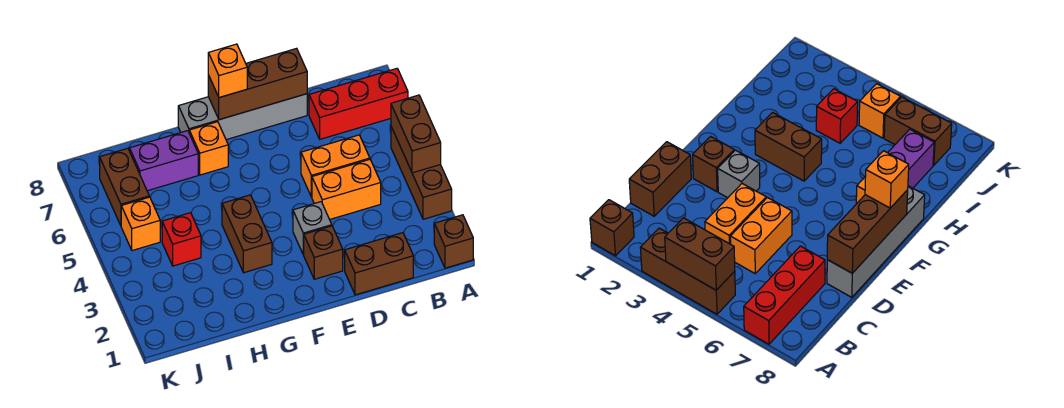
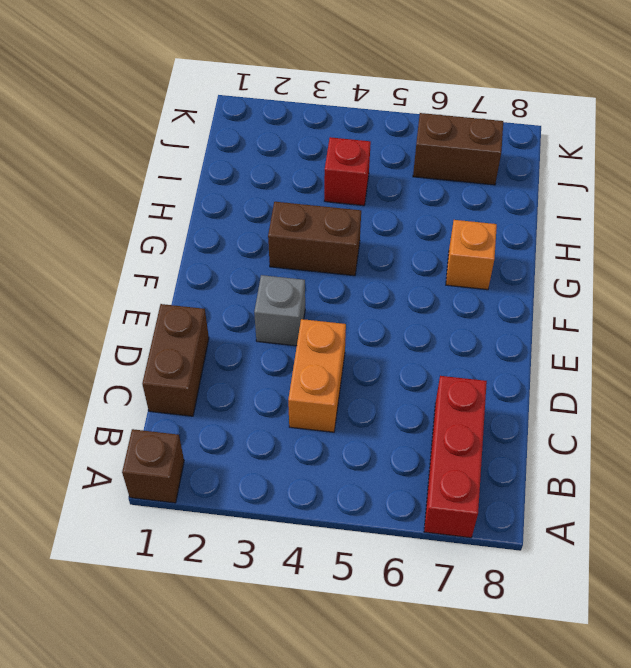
none -> brown brick A3:A5 level 1
none -> orange brick C5:D5 level 1
none -> grey brick D8:G8 level 1

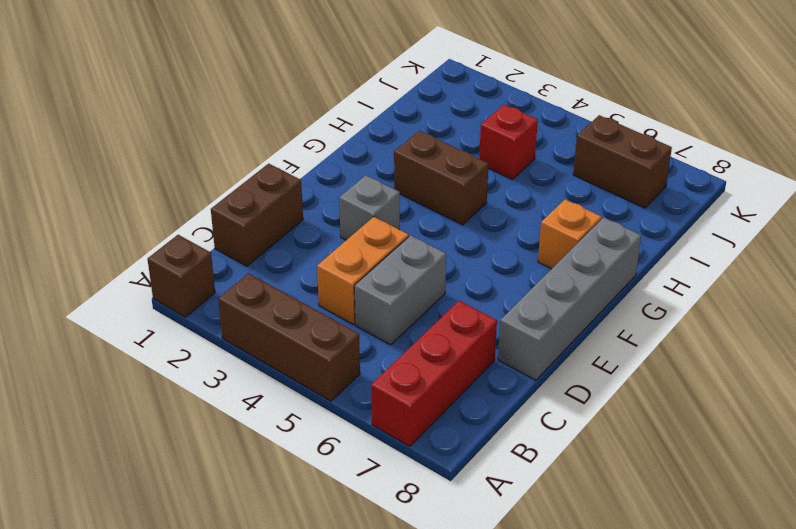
grey brick C5:D5 level 1 -> orange brick C5:D5 level 1
none -> brown brick E2 level 1
none -> purple brick H7:I7 level 1
none -> orange brick J5 level 1

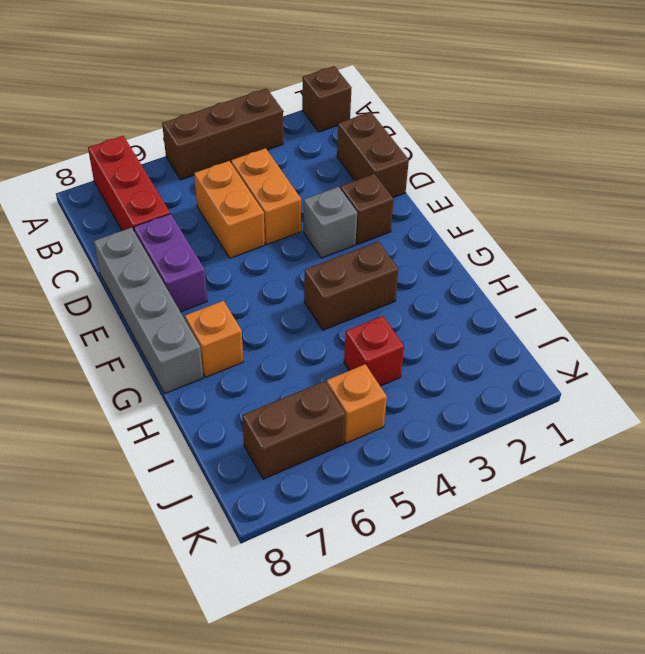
purple brick D7:E7 level 1 -> purple brick H7:I7 level 1
none -> brown brick A4:A5 level 2
none -> brown brick D8:F8 level 2
none -> orange brick F8 level 3

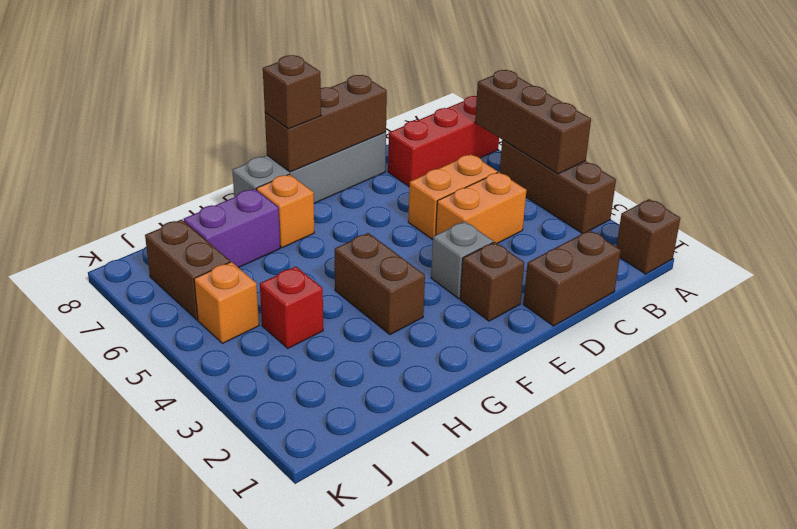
brown brick A4:A6 level 2 -> brown brick A4:A5 level 2
brown brick F8 level 3 -> orange brick F8 level 3

